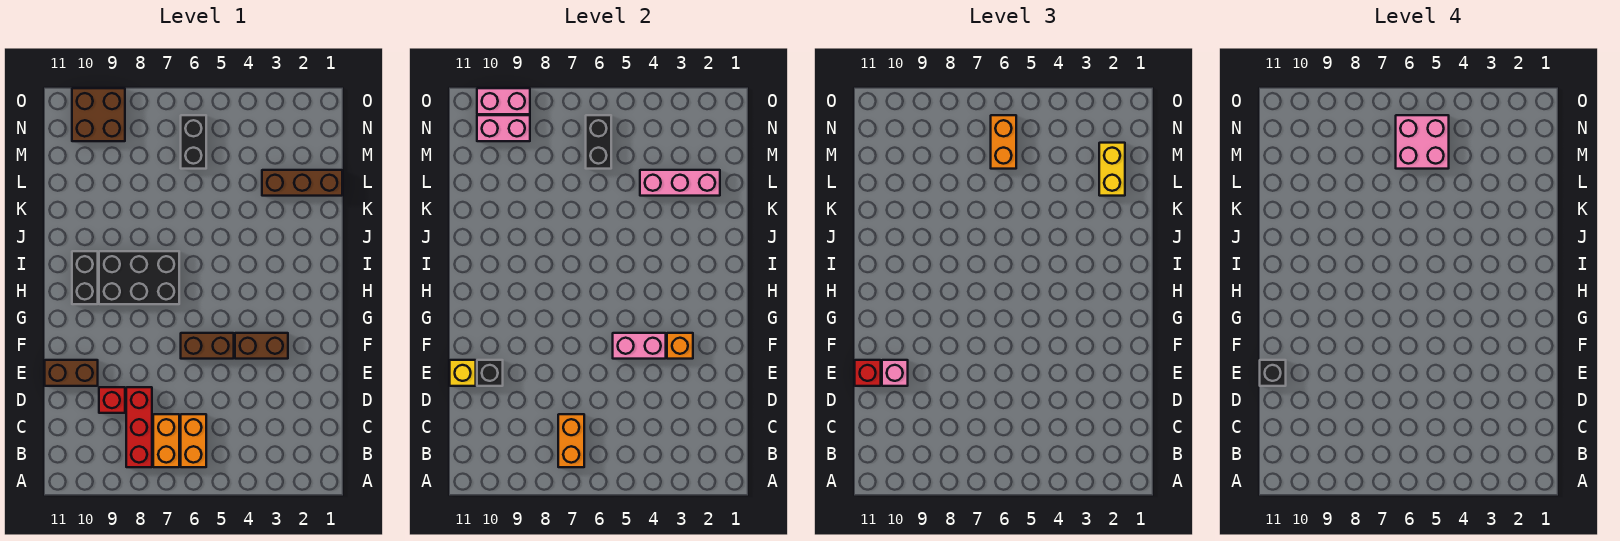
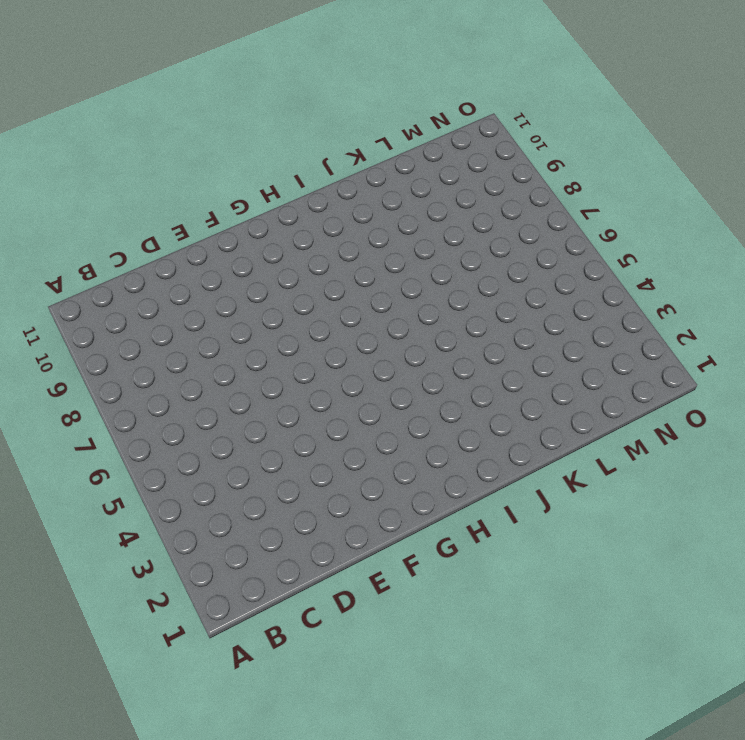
none -> orange brick B6:C6 level 1
none -> orange brick B7:C7 level 1
none -> red brick B8:D8 level 1

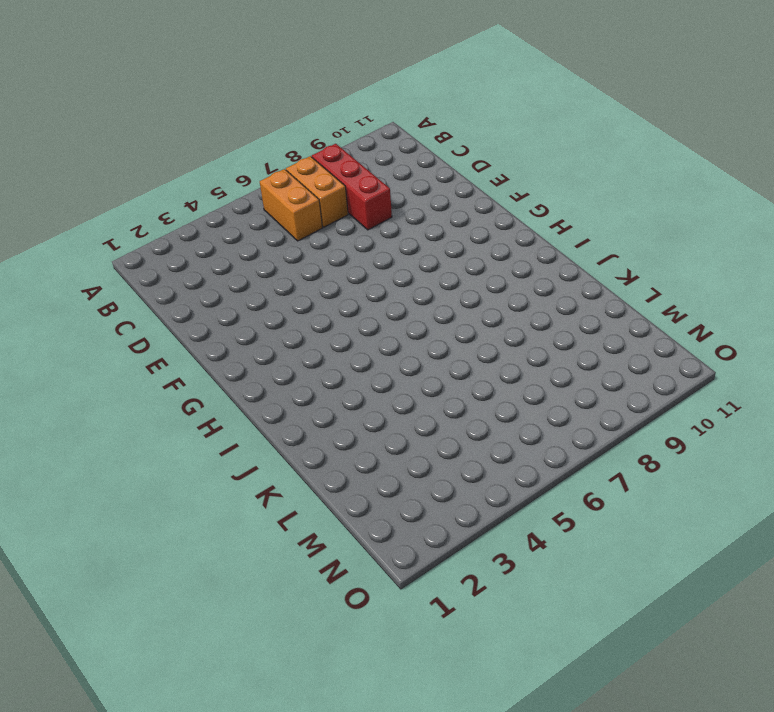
none -> red brick D9 level 1
none -> brown brick E10:E11 level 1
none -> brown brick F3:F4 level 1

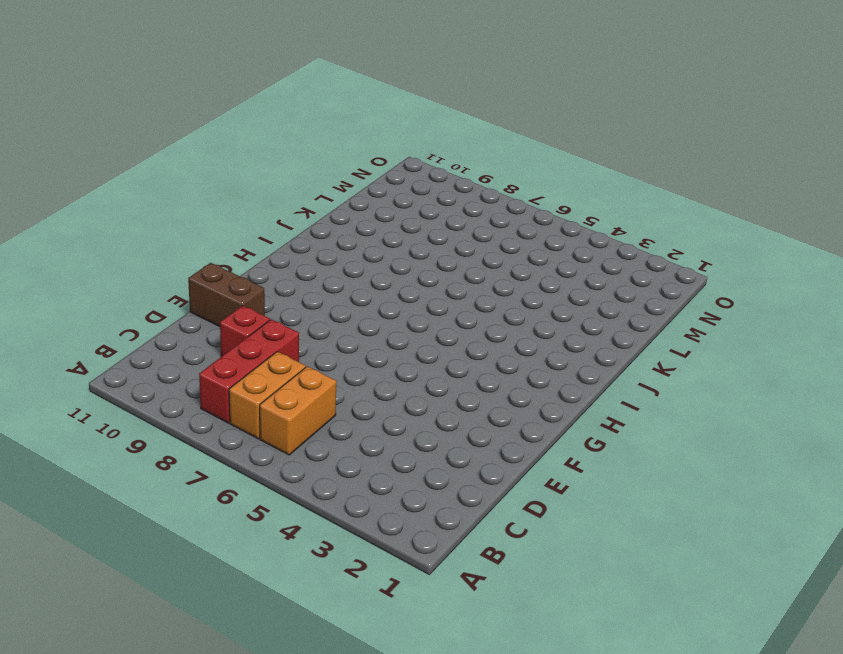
none -> brown brick F3:F4 level 1
none -> brown brick F5:F6 level 1
none -> black brick H7:I9 level 1

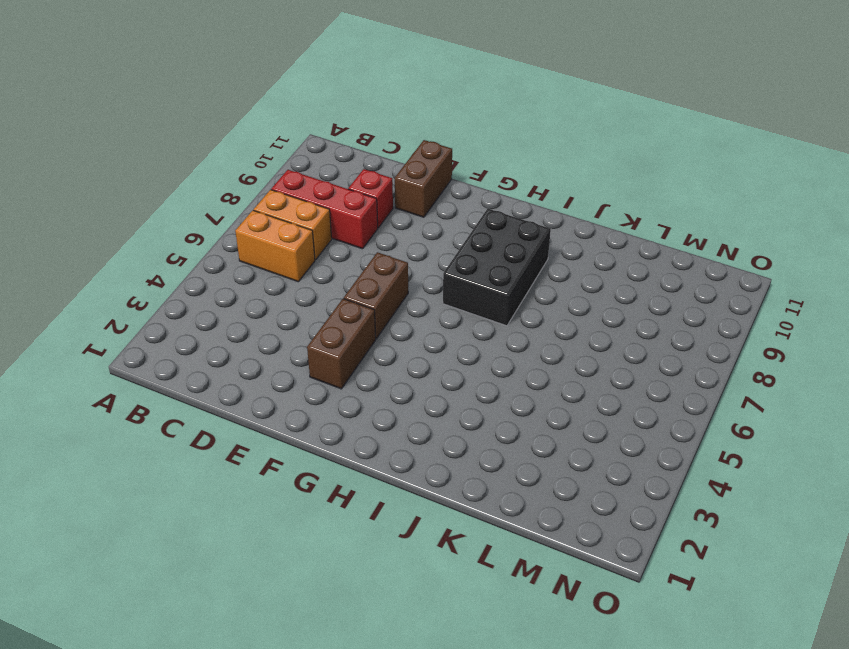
none -> black brick H10:I10 level 1
none -> brown brick L1:L3 level 1
none -> black brick M6:N6 level 1

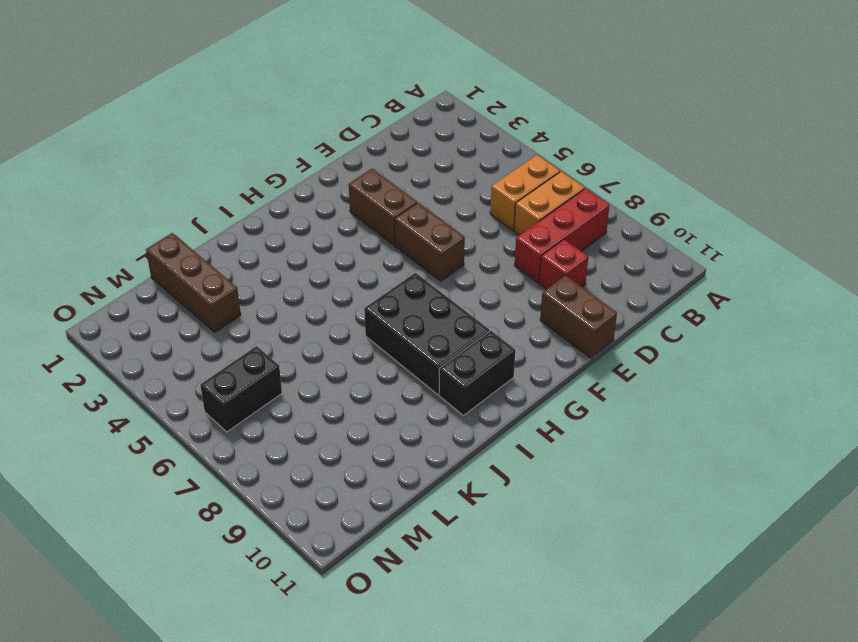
none -> brown brick N9:O10 level 1
none -> orange brick B7:C7 level 2
none -> black brick E10 level 2

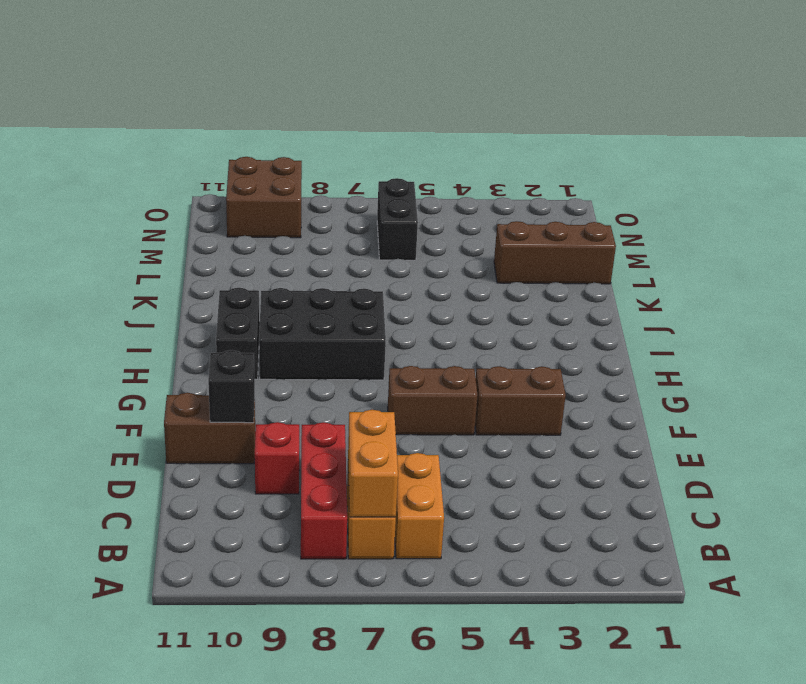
none -> yellow brick E11 level 2
none -> orange brick F3 level 2
none -> pink brick F4:F5 level 2

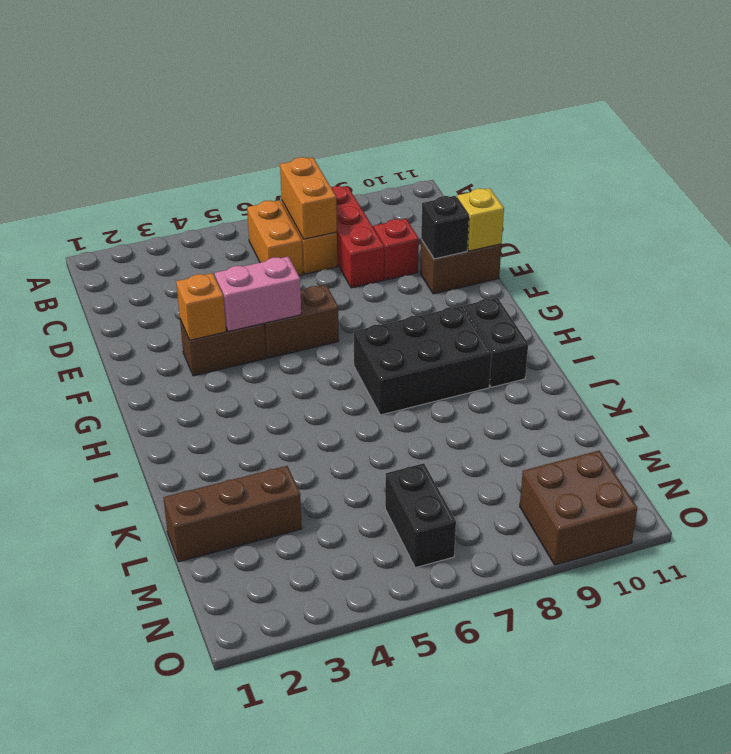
none -> pink brick L2:L4 level 2
none -> black brick M6:N6 level 2
none -> pink brick N9:N10 level 2

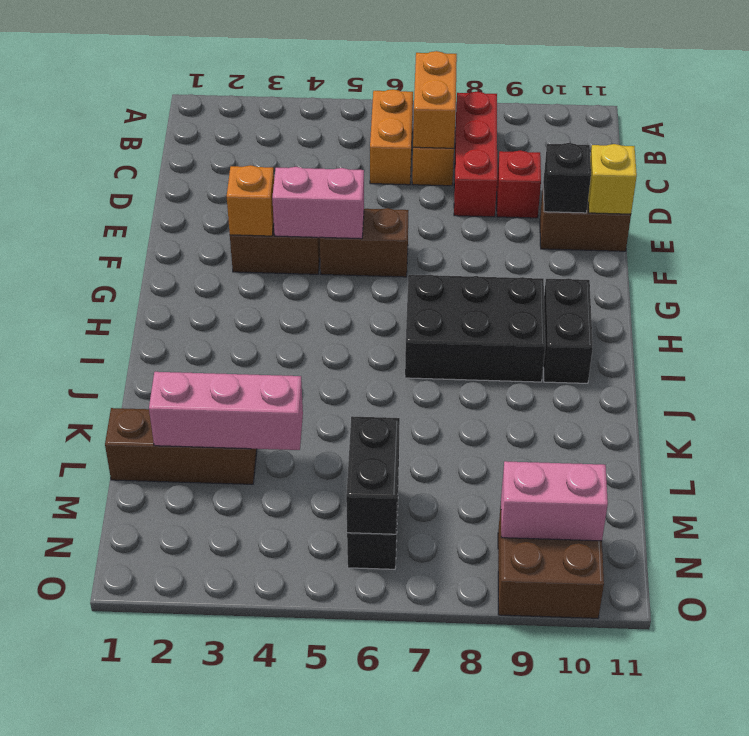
none -> pink brick O9:O10 level 2
none -> pink brick E10 level 3
none -> red brick E11 level 3

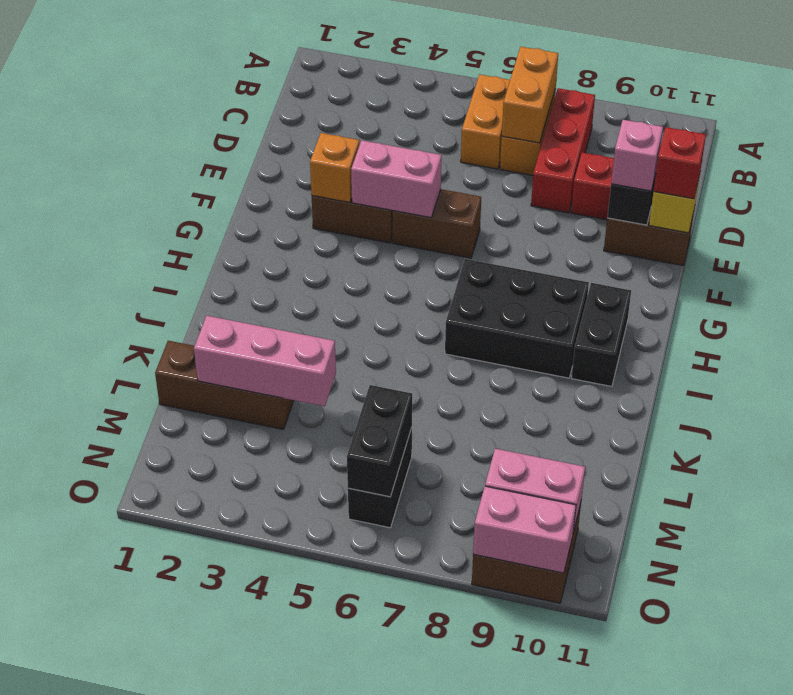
none -> yellow brick L2:M2 level 3
none -> orange brick M6:N6 level 3
none -> black brick E11 level 4

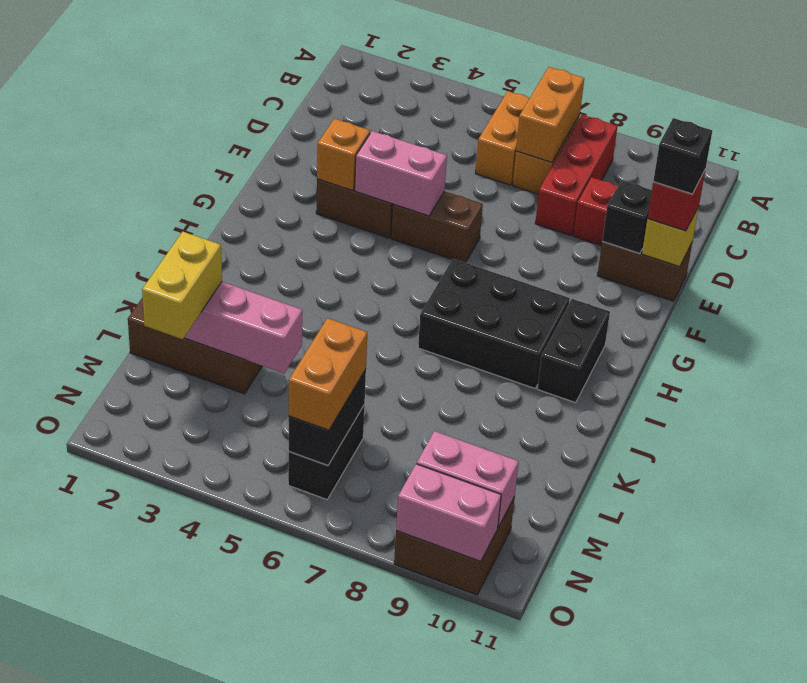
none -> pink brick E10 level 3
none -> pink brick M5:N6 level 4

